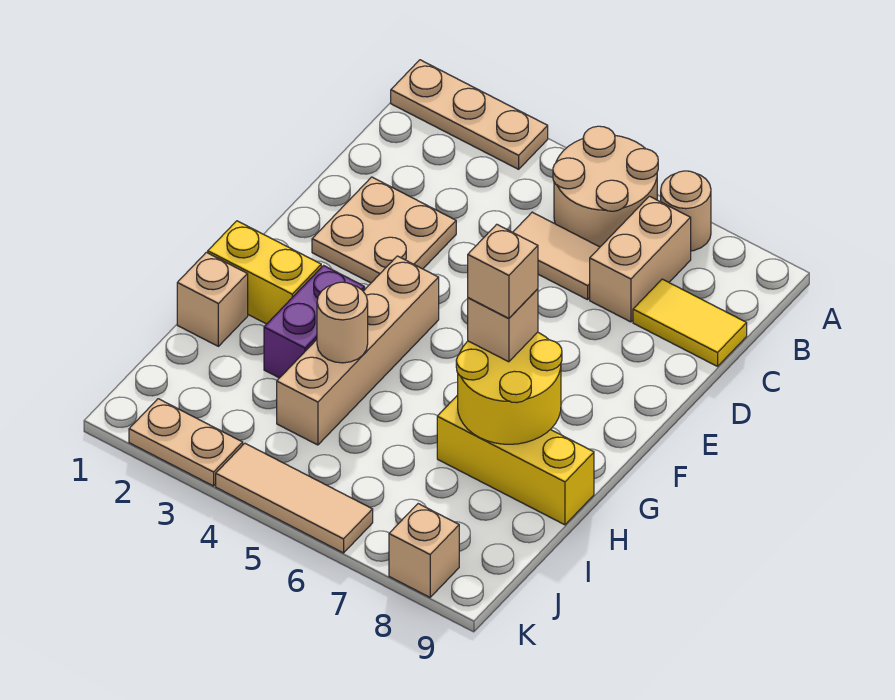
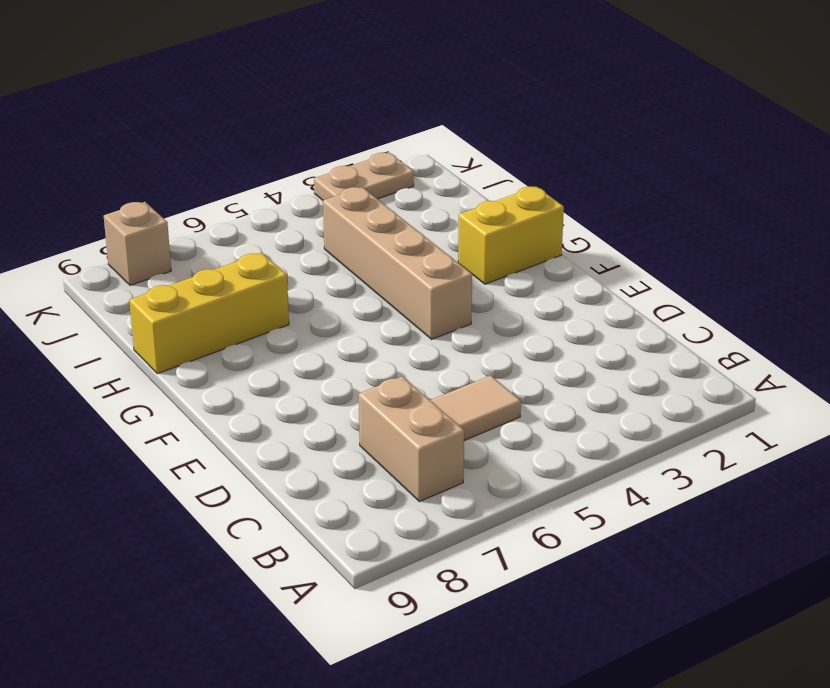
none -> tan plate A1:A3 level 1
none -> tan round brick A5:B6 level 1
none -> tan round brick A7 level 1

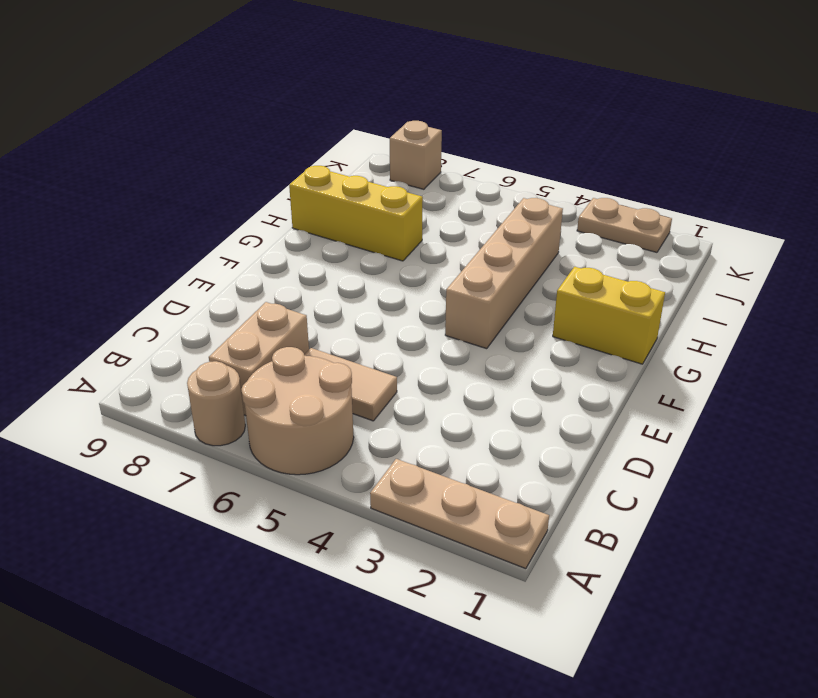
none -> yellow tile C8:C9 level 1
none -> tan plate D2:E3 level 1
none -> purple brick G3:H3 level 1

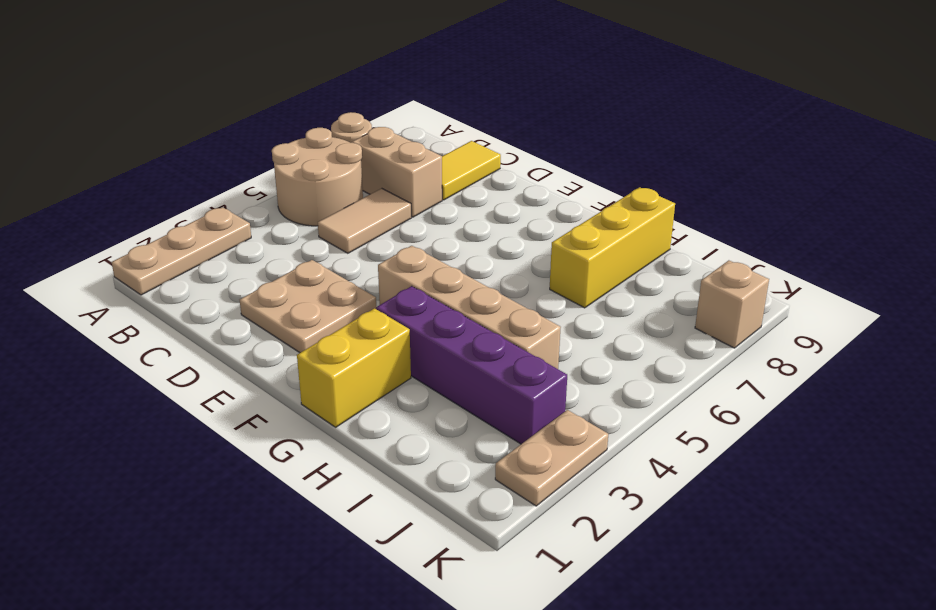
purple brick G3:J3 level 1 -> purple brick G3:H3 level 1
none -> tan brick H1 level 1
none -> tan tile K4:K6 level 1
none -> yellow round brick G7:H8 level 2

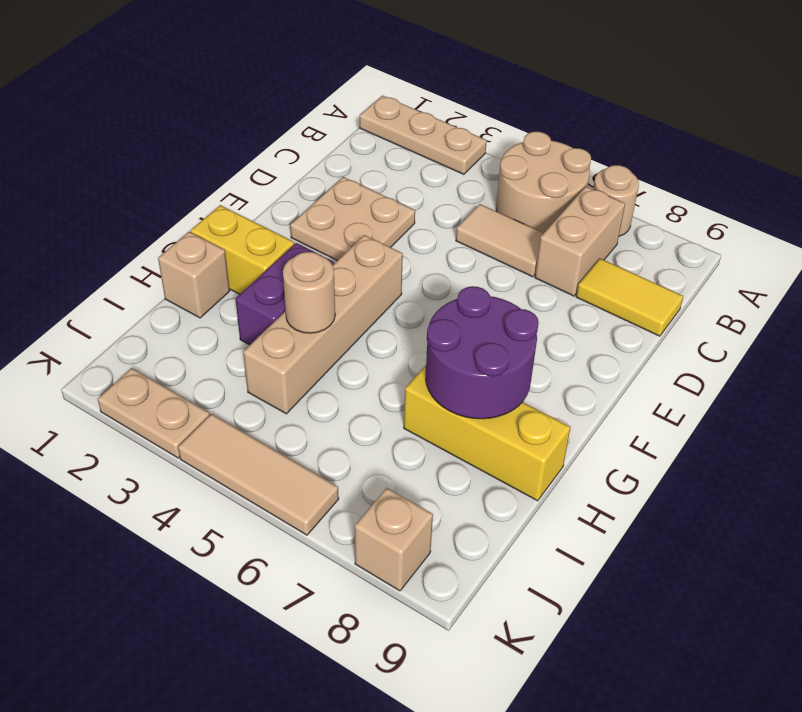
purple round brick G7:H8 level 2 -> yellow round brick G7:H8 level 2
none -> tan brick G7 level 3
none -> tan brick G7 level 4

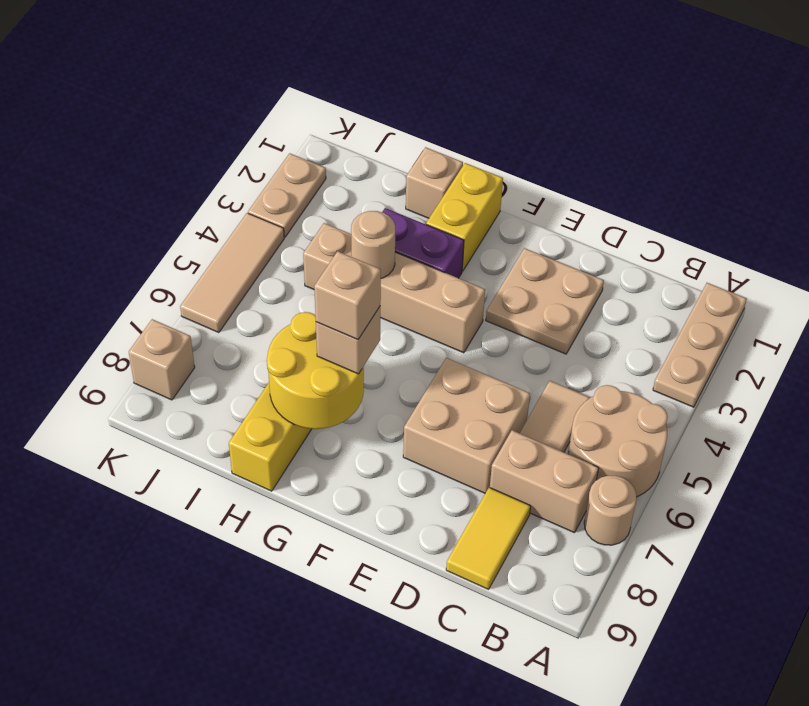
tan brick D6:E7 level 1 -> none

